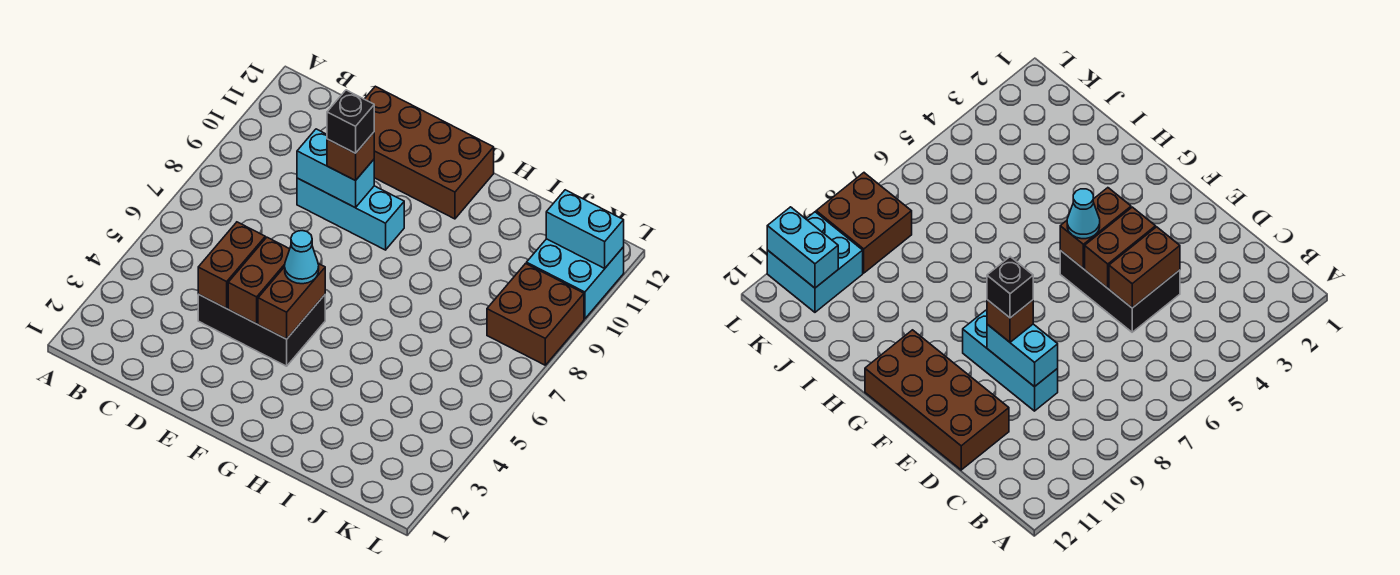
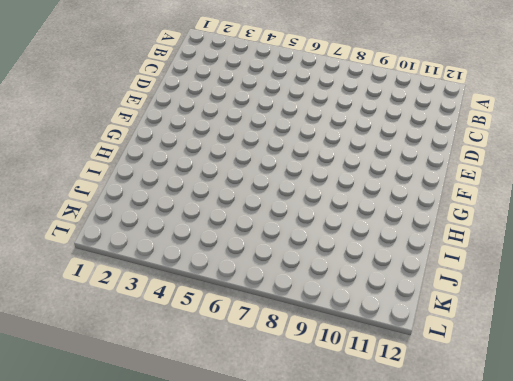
none -> black brick D4:F5 level 1
none -> cyan brick D9:F9 level 1
none -> brown brick D11:G12 level 1

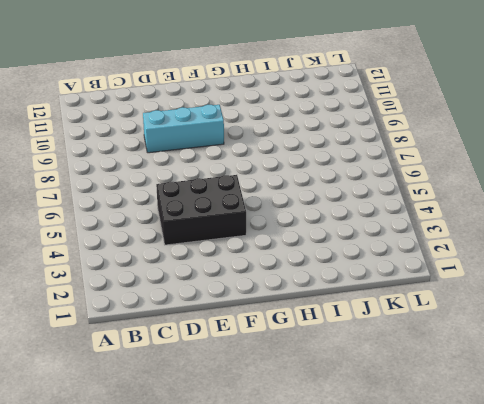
none -> brown brick D11:G12 level 1
none -> brown brick K8:L9 level 1
none -> cyan brick K10:L11 level 1

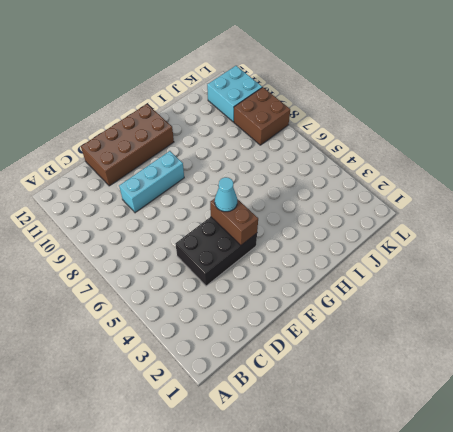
none -> brown brick D4:D5 level 2
none -> cyan brick D9:E9 level 2
none -> brown brick E4:E5 level 2

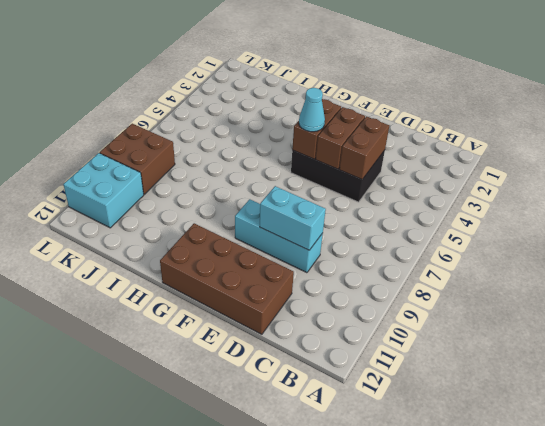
none -> cyan brick K11:L11 level 2
none -> brown brick E9 level 3
none -> black brick E9 level 4

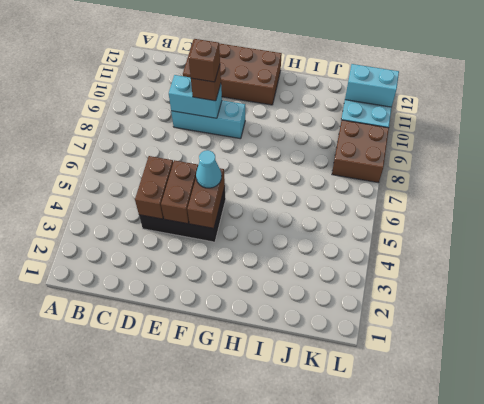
brown brick E9 level 4 -> black brick E9 level 4

